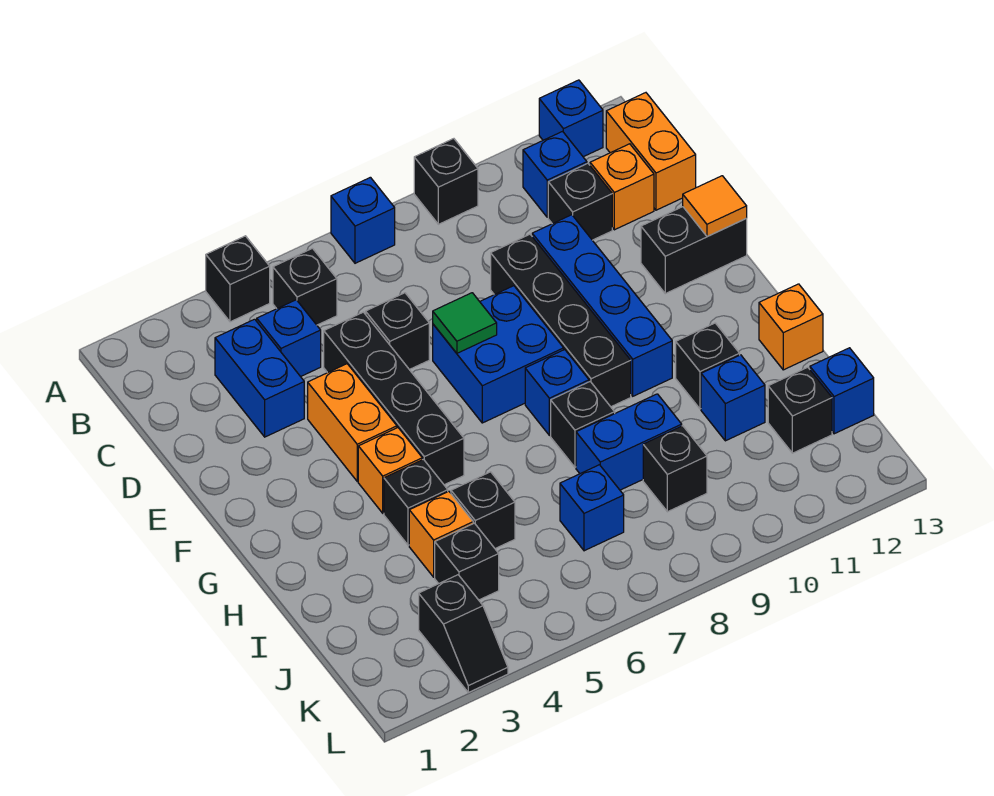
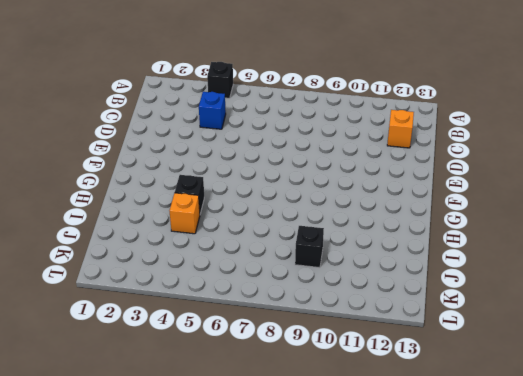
none -> blue brick A7 level 1
none -> black brick A9 level 1
none -> blue brick A12 level 1
none -> black brick B5 level 1

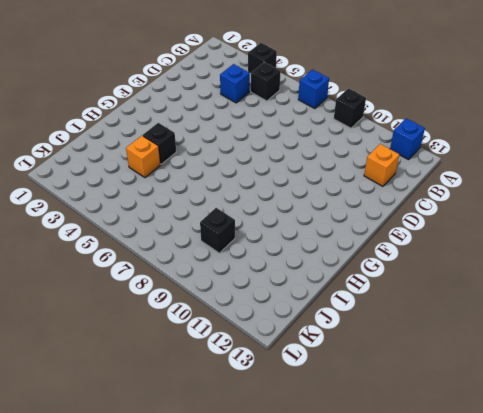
none -> blue brick B11 level 1
none -> orange brick B13:C13 level 1
none -> blue brick C3:D3 level 1
none -> black brick C11 level 1

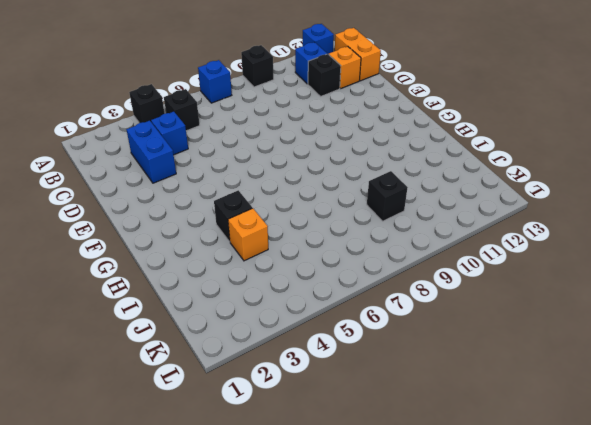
none -> black brick D5:G5 level 1
none -> black brick D6 level 1
none -> black brick D9:G9 level 1
none -> blue brick D10:G10 level 1

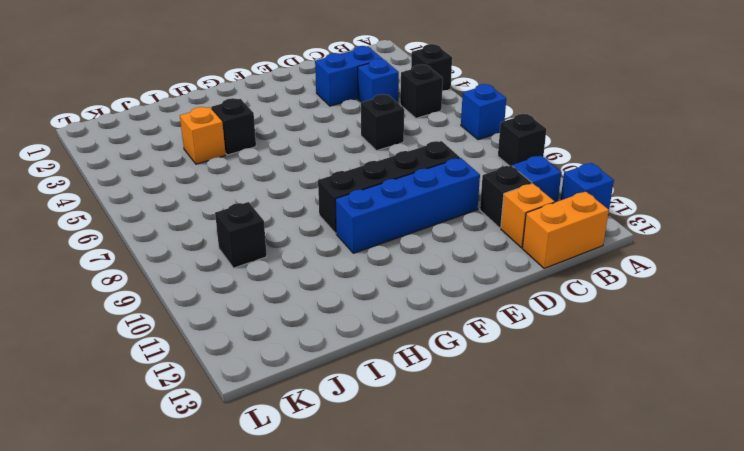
none -> black brick D5:G5 level 1
none -> orange brick E4:F4 level 1
none -> blue brick E7:F8 level 1
none -> black brick E12:E13 level 1

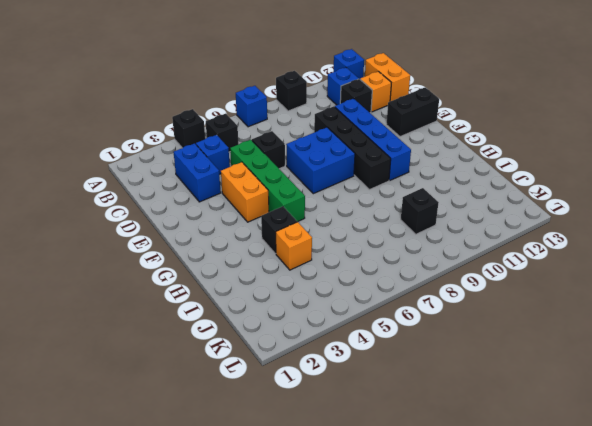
green brick D5:G5 level 1 -> black brick D5:G5 level 1
none -> orange brick G4 level 1
none -> blue brick G8 level 1
none -> black brick H8 level 1
none -> black brick H11 level 1

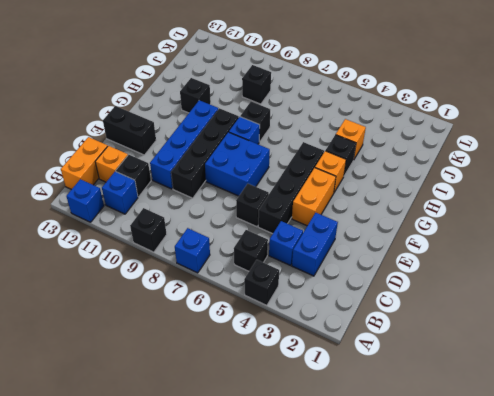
none -> orange brick H13 level 1
none -> black brick I5 level 1
none -> blue brick I8:I9 level 1
none -> blue brick I11 level 1

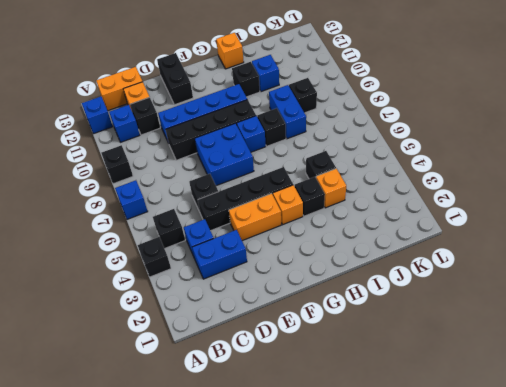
none -> black brick J4 level 1
none -> blue brick J7 level 1
none -> black brick J12 level 1
none -> blue brick J13 level 1

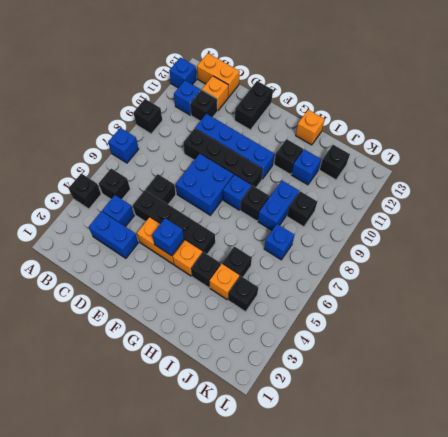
blue brick F4 level 2 -> blue brick J13 level 1
none -> black slope K3:L3 level 1 top K
none -> green tile E7 level 2
none -> orange tile E13 level 2

